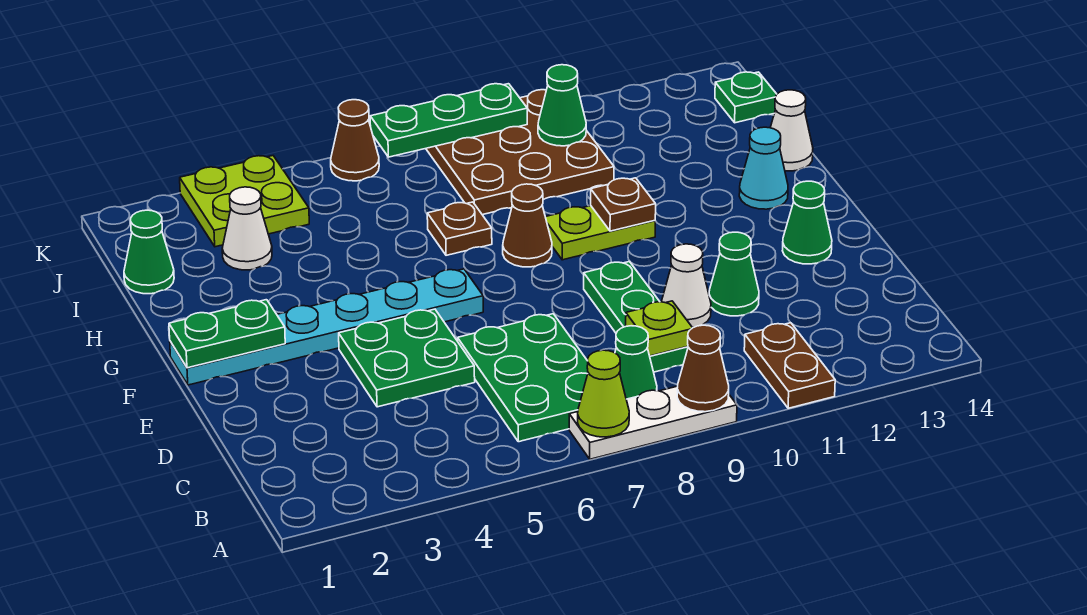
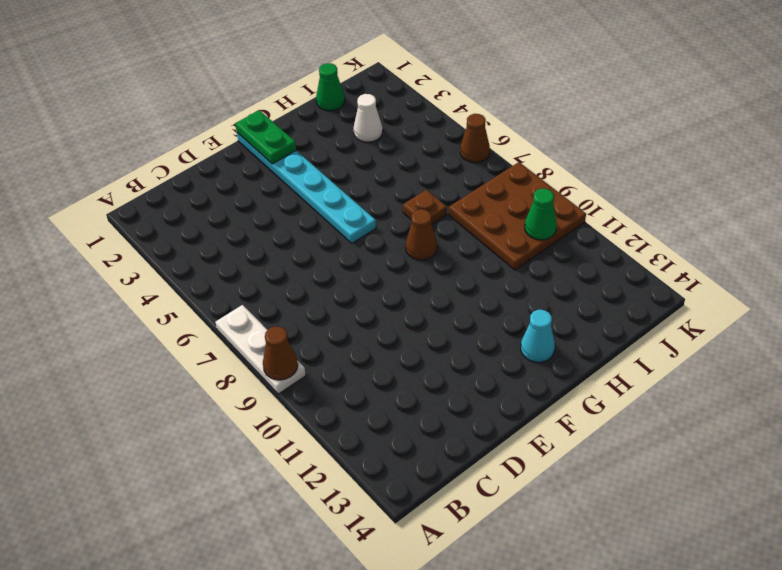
none -> brown plate A11:B11 level 1
none -> green plate B6:D7 level 1
none -> green cone B8 level 1

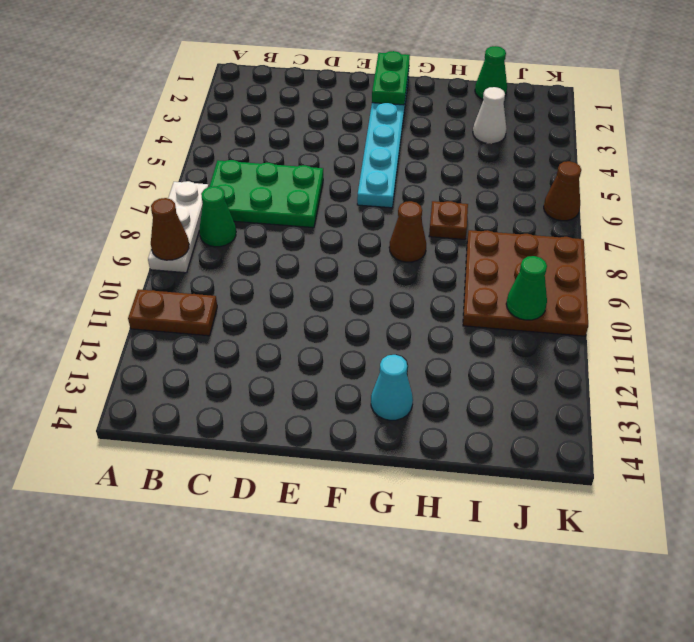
none -> green plate C9:E9 level 1
none -> green plate D4:E5 level 1
none -> white cone D10 level 1

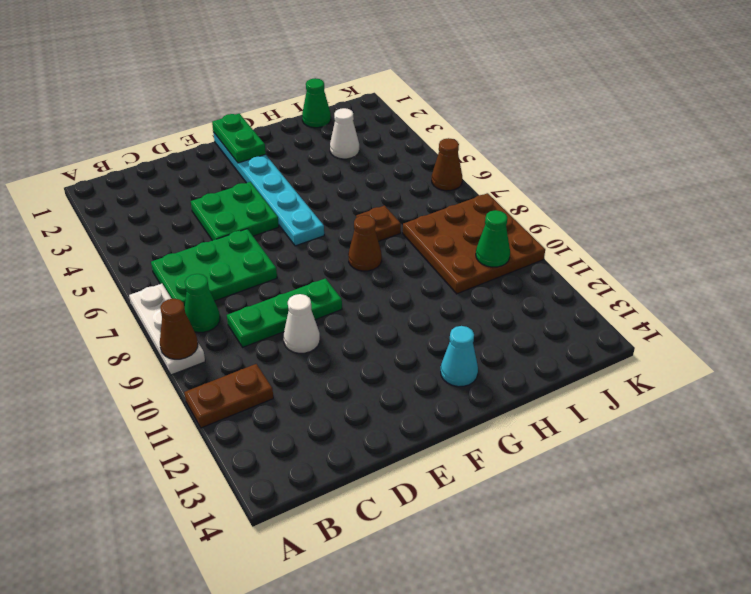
none -> green cone D11 level 1
none -> green cone E13 level 1
none -> lime plate G9:G10 level 1

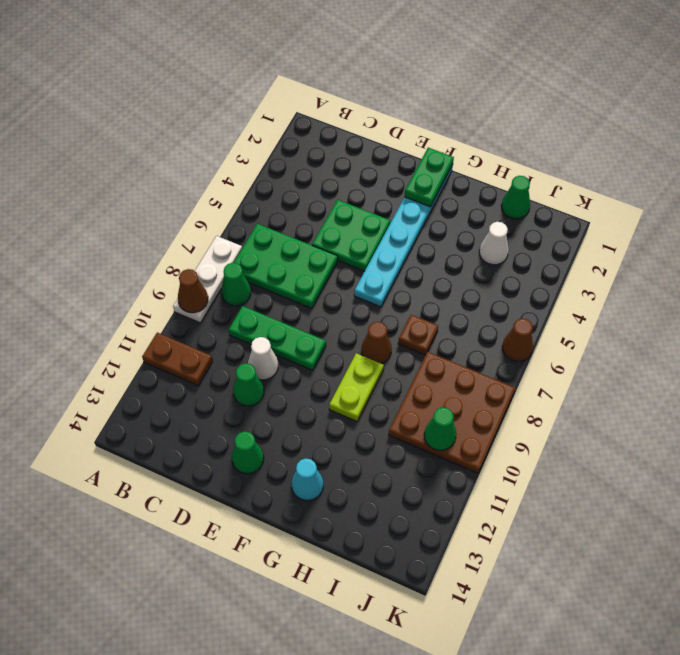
none -> white cone H14 level 1
none -> lime plate J3:K4 level 1
none -> green plate J14 level 1

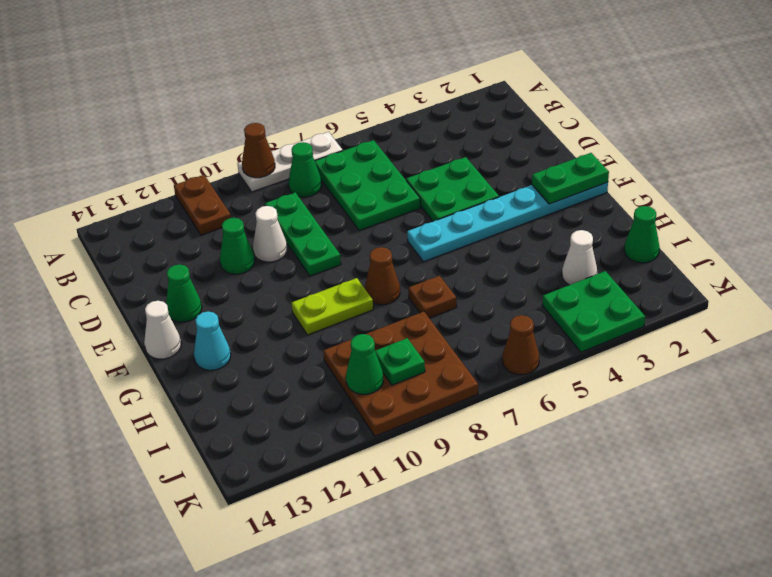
white cone F14 level 1 -> white cone H14 level 1
green plate J3:K4 level 1 -> lime plate J3:K4 level 1
green plate J9 level 2 -> green plate J14 level 1
none -> lime cone A7 level 2
none -> lime plate C9 level 2
none -> brown plate G10 level 2

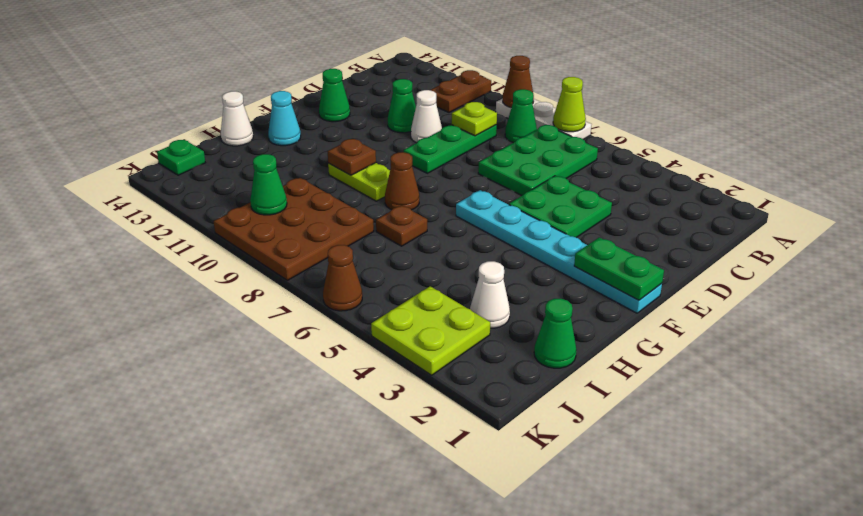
none -> green plate K7:K9 level 2

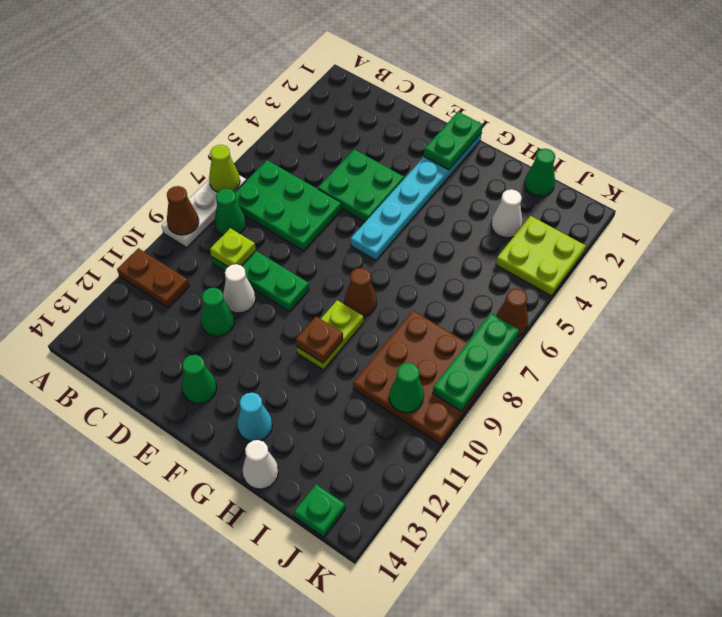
none -> brown plate H7 level 1

